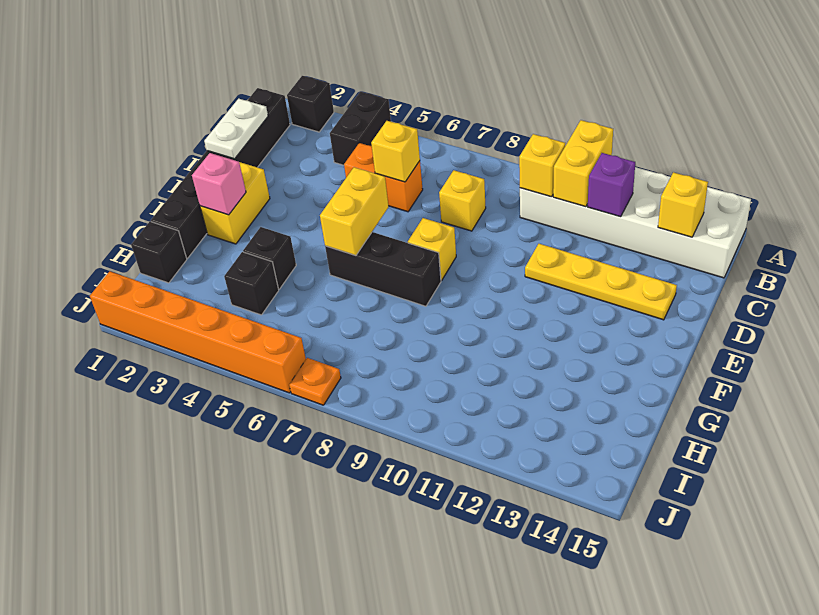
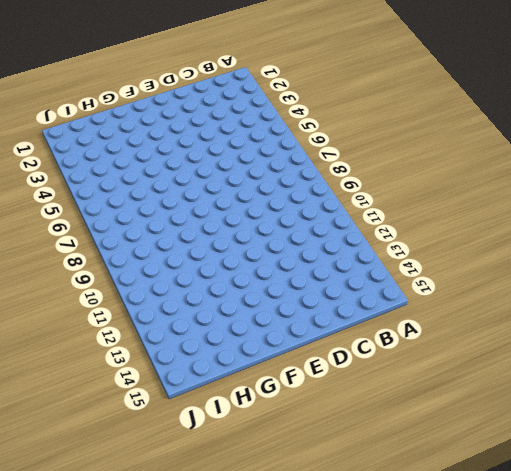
none -> black brick A2 level 1
none -> black brick A4:B4 level 1
none -> white brick A10:B15 level 1

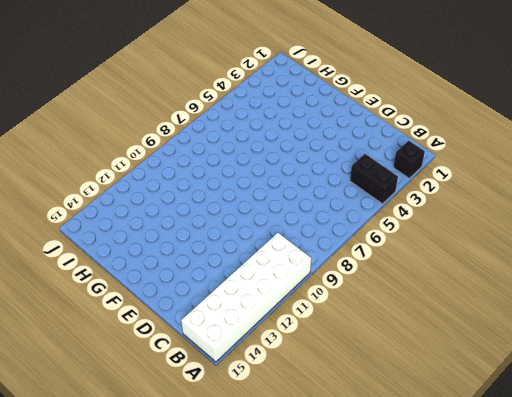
none -> black brick B1:G1 level 1
none -> orange brick C5:C6 level 1
none -> yellow brick C8 level 1

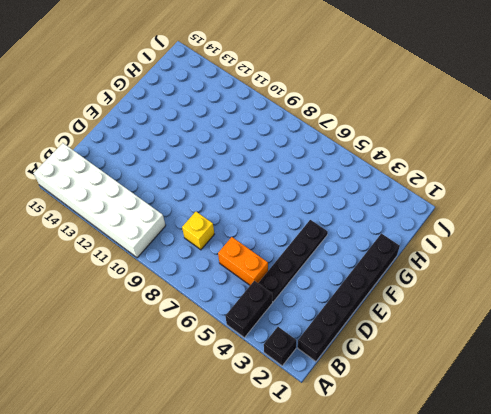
black plate C4:F4 level 1 -> none
none -> yellow plate D11:D14 level 1
none -> yellow brick E2:F2 level 1
none -> yellow brick E8 level 1

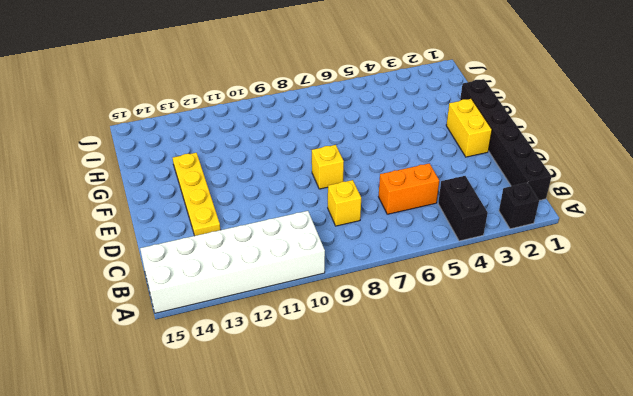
yellow plate D13:G13 level 1 -> yellow plate D11:D14 level 1
none -> black brick F6:F8 level 1
none -> black brick G4 level 1
none -> black brick H1 level 1

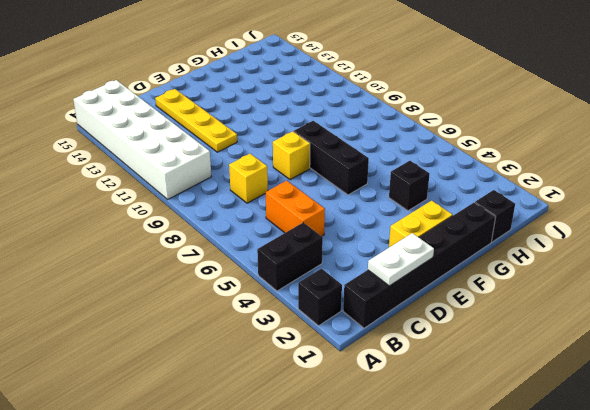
none -> black brick H4 level 1
none -> orange brick J1:J6 level 1
none -> orange plate J7 level 1

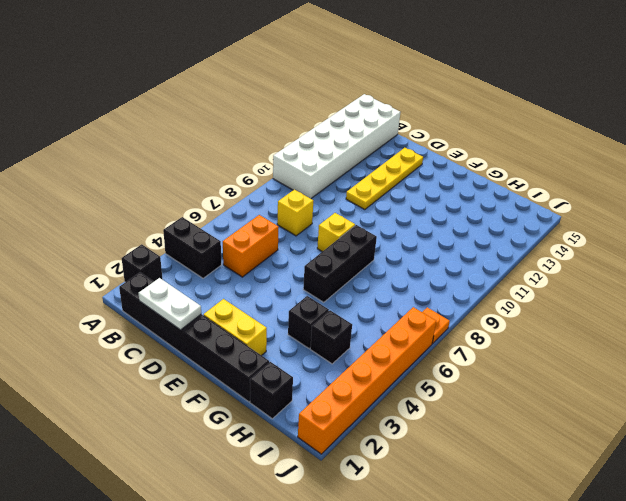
none -> yellow brick A11:B11 level 2
none -> yellow brick B10 level 2
none -> purple brick B12 level 2

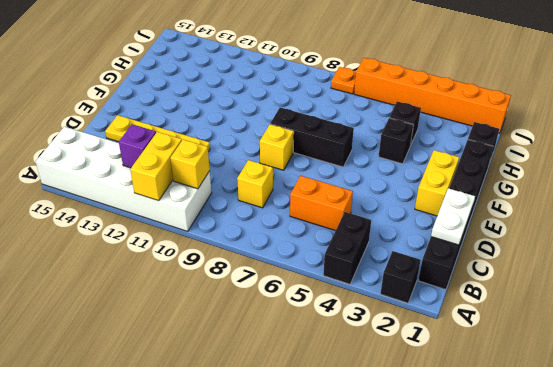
none -> yellow brick B14 level 2
none -> yellow brick C6 level 2
none -> yellow brick E6:F6 level 2

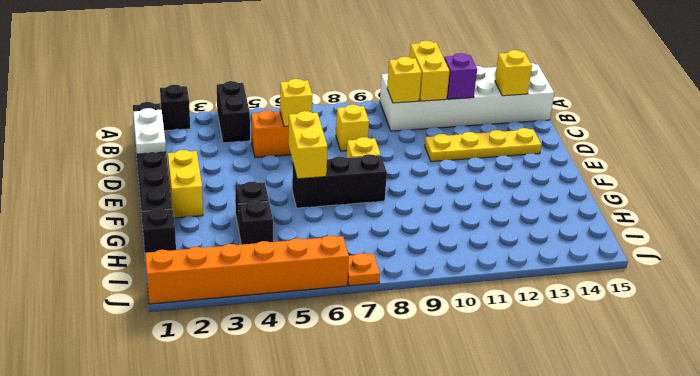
none -> pink brick F2 level 2

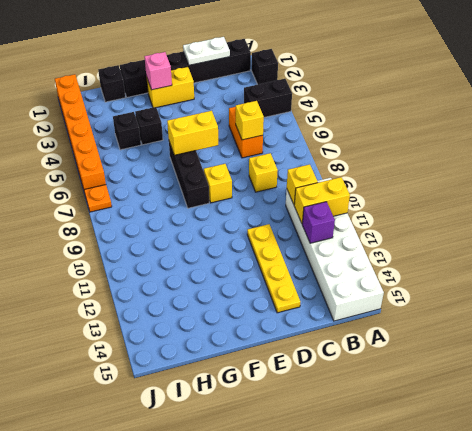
none -> yellow brick B14 level 2

